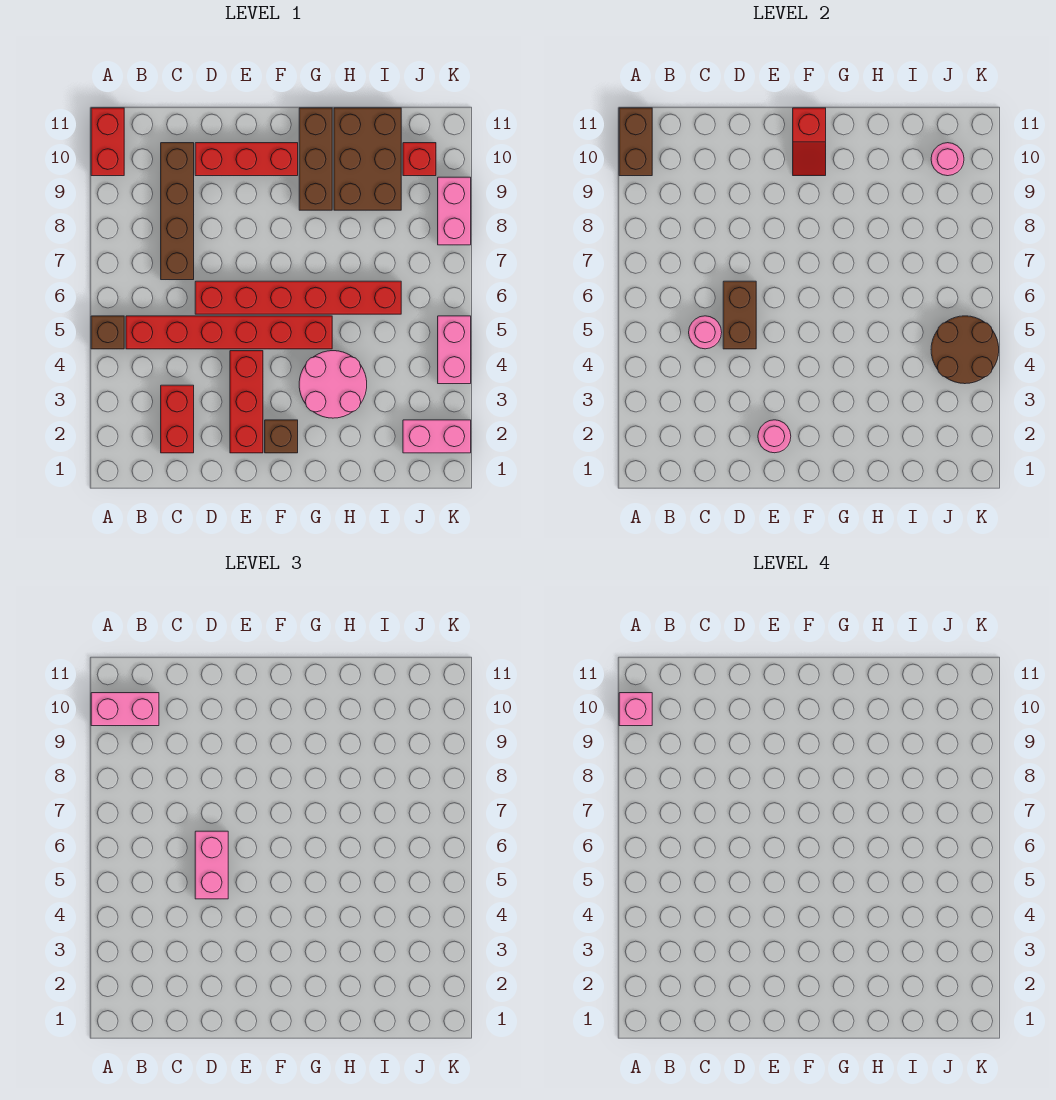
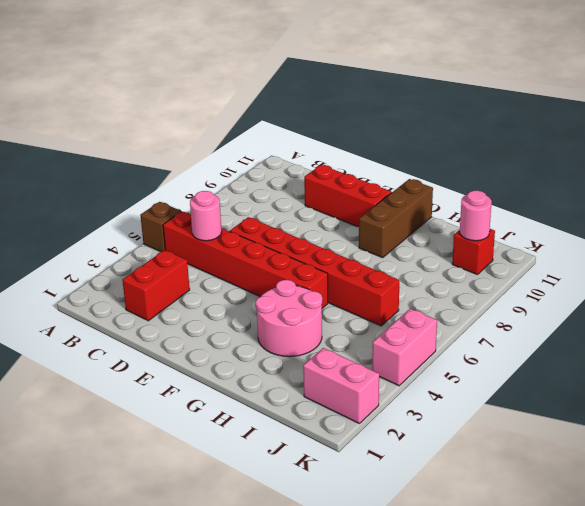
none -> red brick A10:A11 level 1
none -> brown brick C7:C10 level 1
none -> red brick E2:E4 level 1

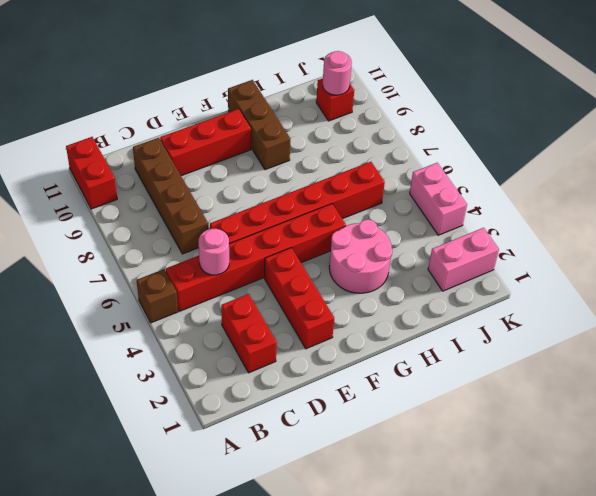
none -> brown brick F2 level 1
none -> brown brick H9:I11 level 1
none -> pink brick K8:K9 level 1

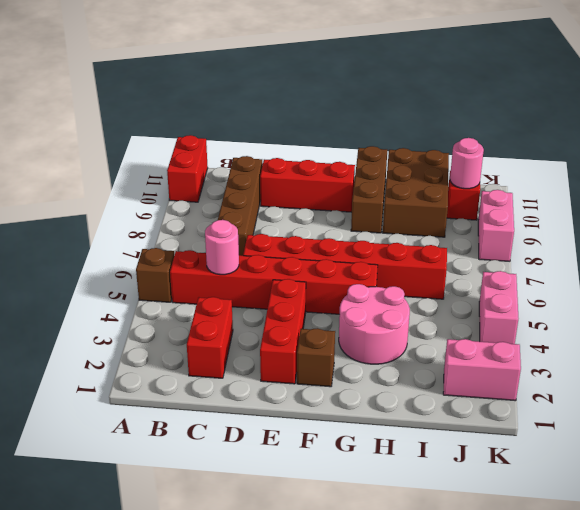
none -> brown brick A10:A11 level 2
none -> brown brick D5:D6 level 2
none -> pink round brick E2 level 2

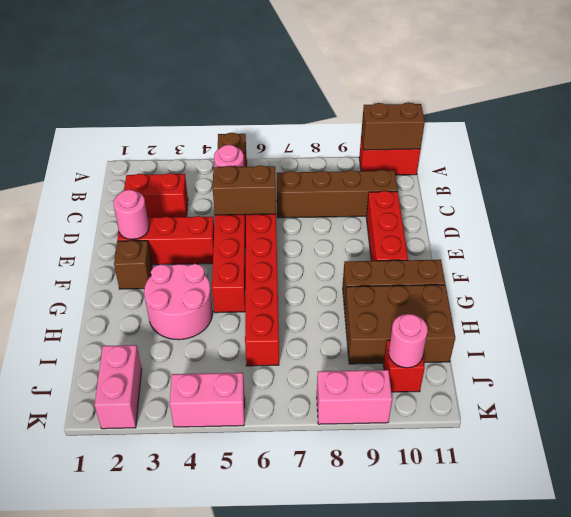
none -> red slope F10:F11 level 2 top 11
none -> brown round brick J4:K5 level 2
none -> pink brick A10:B10 level 3

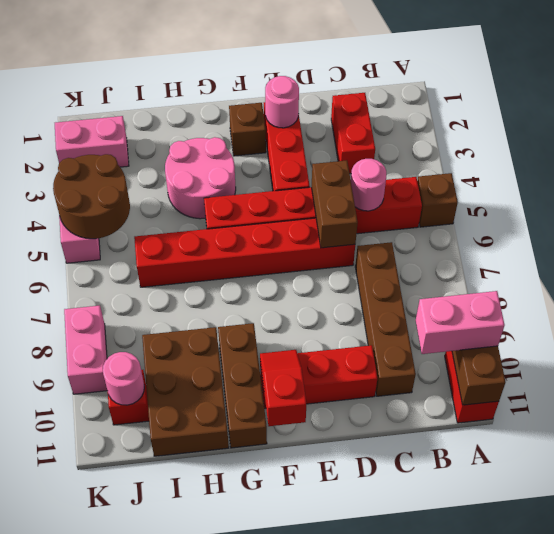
none -> pink brick D5:D6 level 3
none -> pink brick A10 level 4

